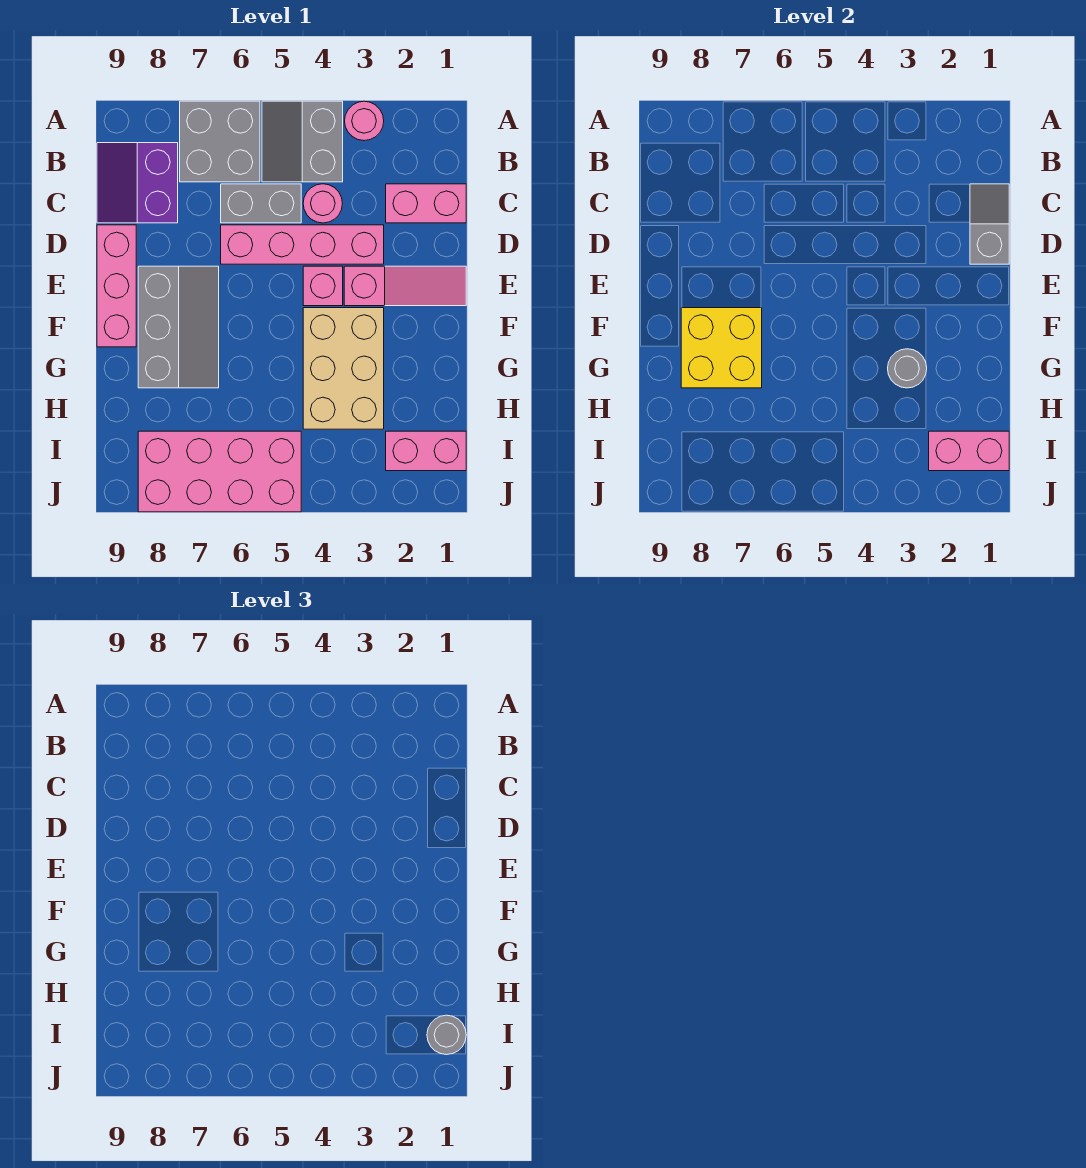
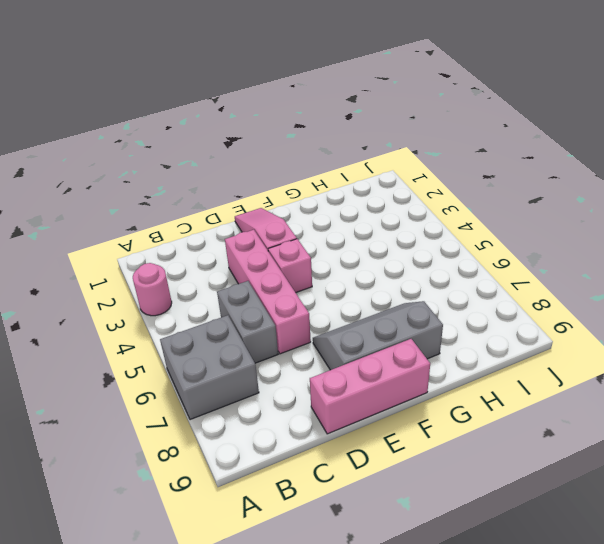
none -> grey slope A4:B5 level 1 top 4
none -> purple slope B8:C9 level 1 top 8
none -> pink brick C1:C2 level 1

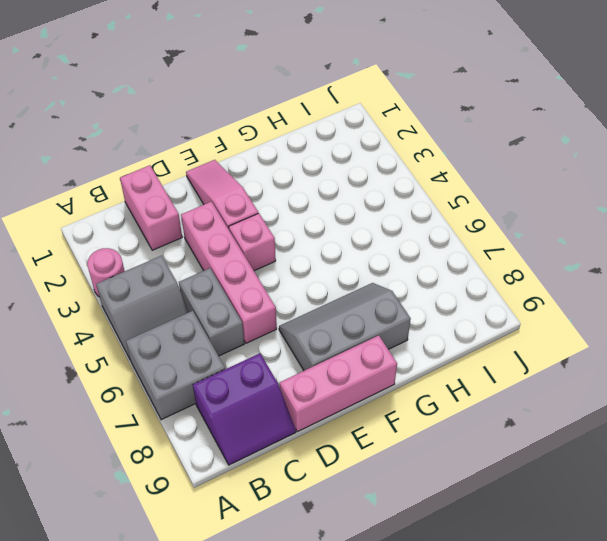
none -> pink round brick C4 level 1
none -> tan brick F3:H4 level 1
none -> pink brick I1:I2 level 1

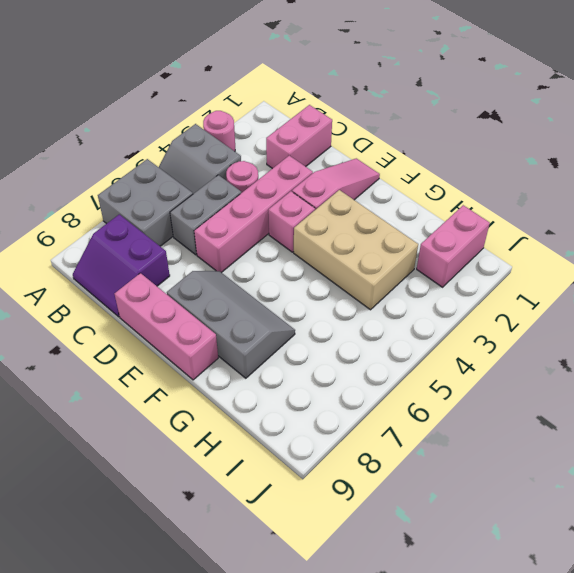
none -> pink brick I5:J8 level 1
none -> grey slope C1:D1 level 2 top D
none -> yellow brick F7:G8 level 2

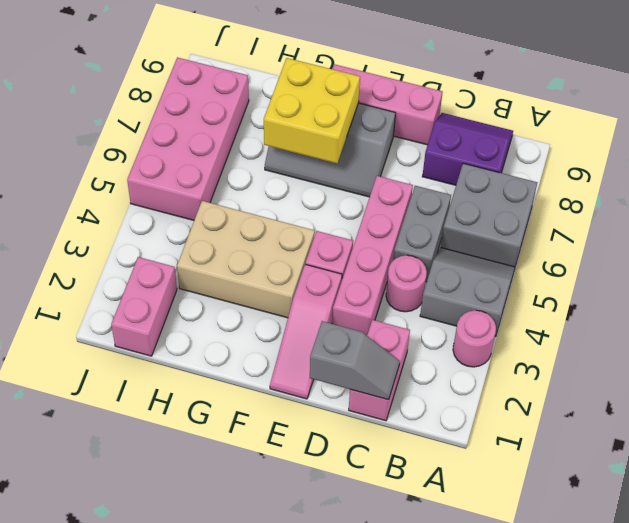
none -> grey round brick G3 level 2
none -> pink brick I1:I2 level 2
none -> grey round brick I1 level 3

